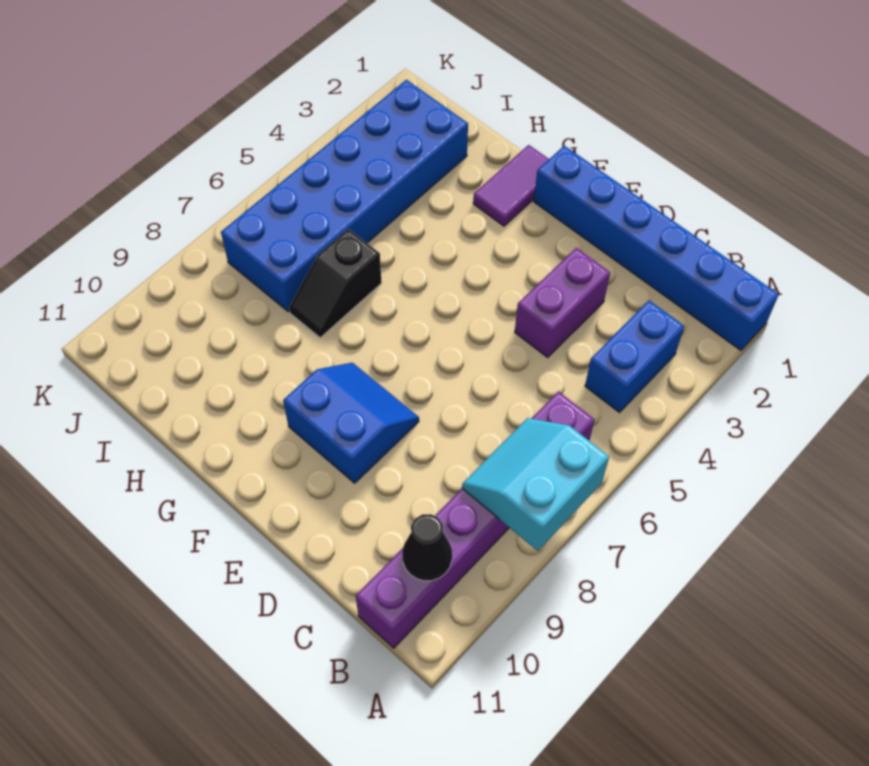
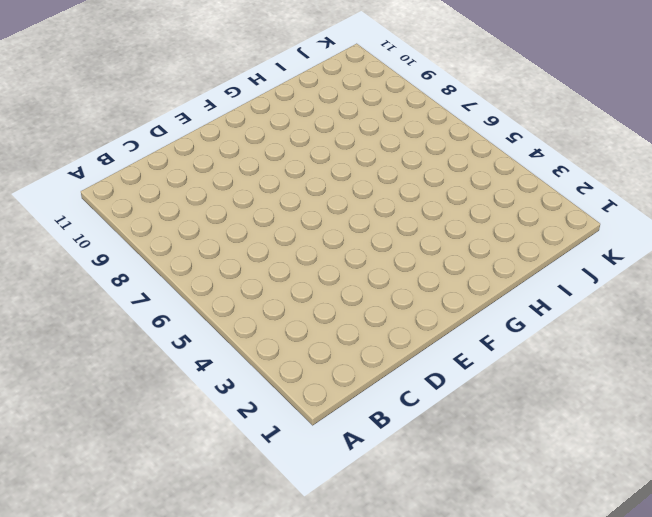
none -> blue brick A1:F1 level 1
none -> blue brick B3:B4 level 1

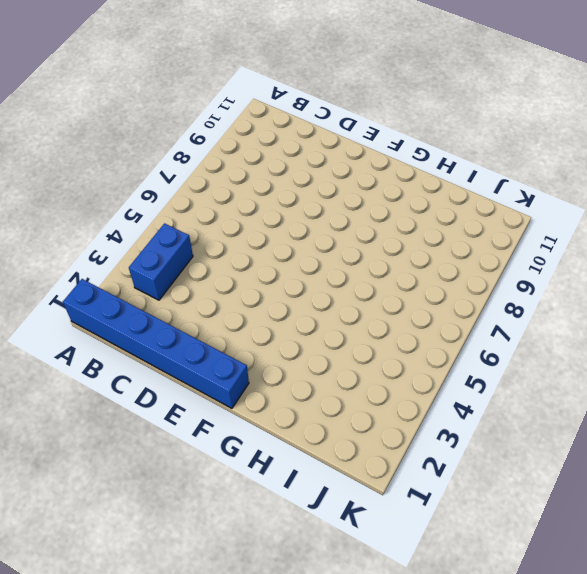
none -> purple brick B6:B11 level 1
none -> purple brick D3:D4 level 1

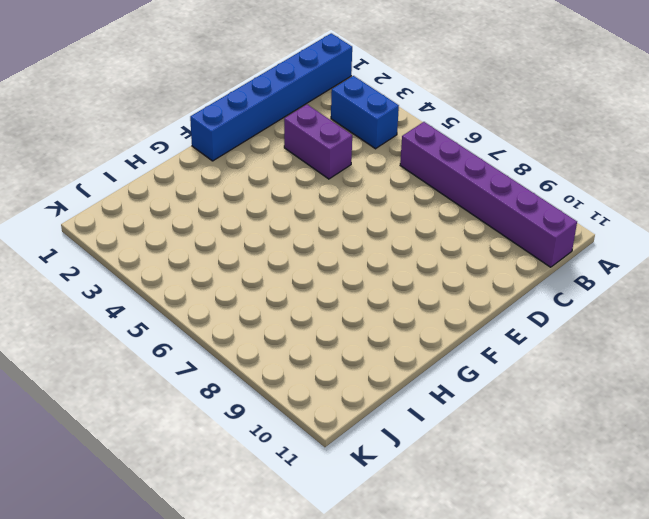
none -> blue slope E8:F9 level 1 top 9
none -> purple tile G1:G2 level 1

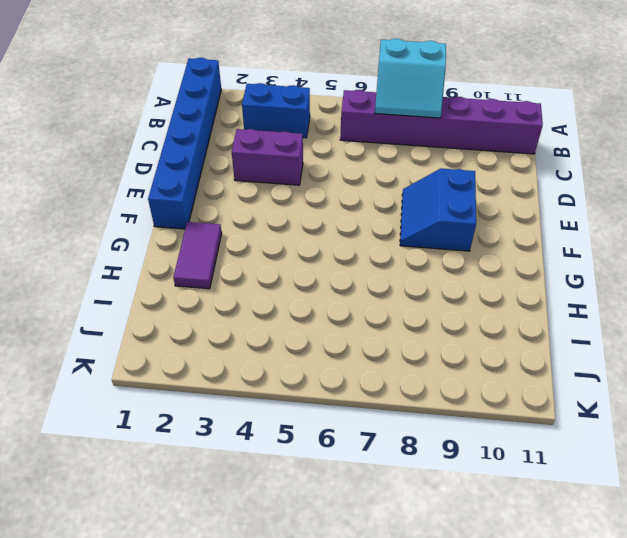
purple tile G2:H2 level 1 -> purple tile G1:G2 level 1
none -> black slope H6:H7 level 1 top 6
none -> blue brick I2:J7 level 1

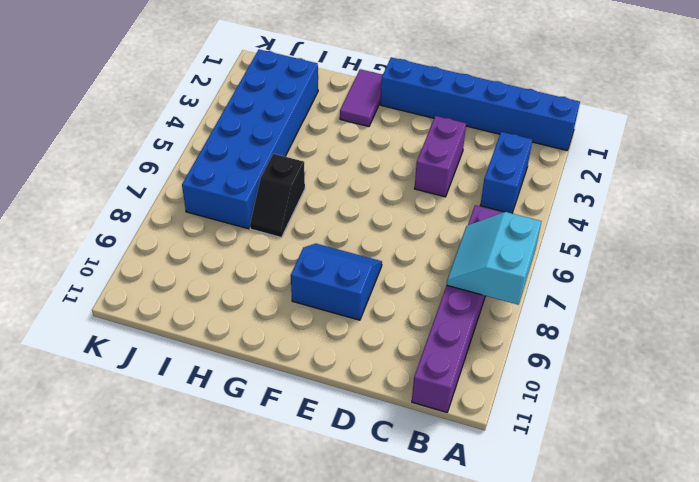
none -> black cone B10 level 2

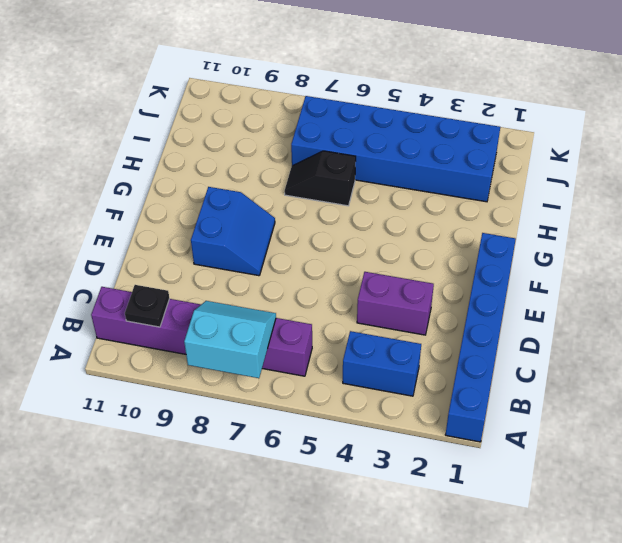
black plate B10 level 2 -> black cone B10 level 2
none -> purple tile G1:G2 level 1

